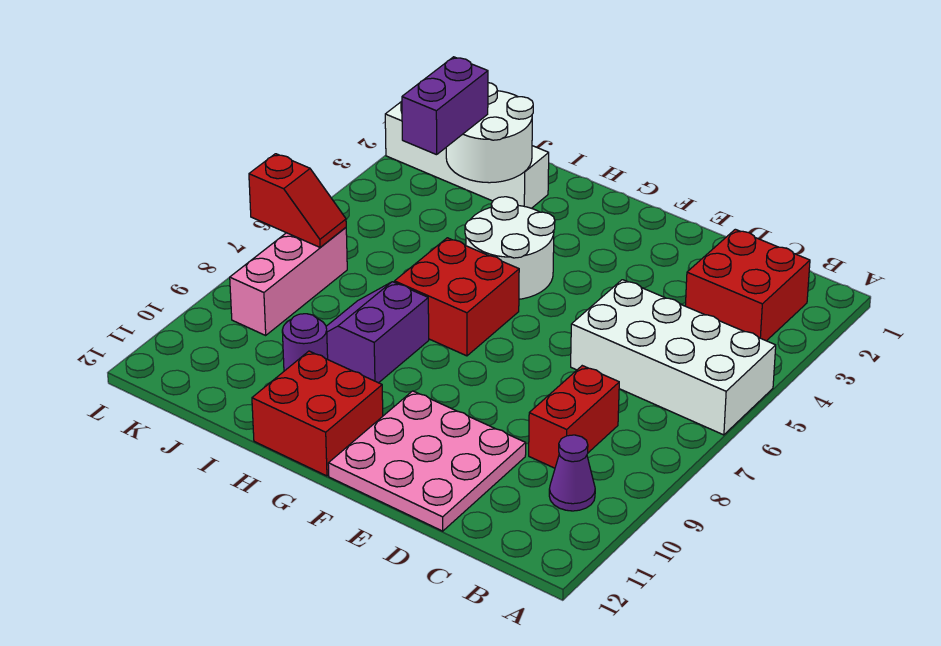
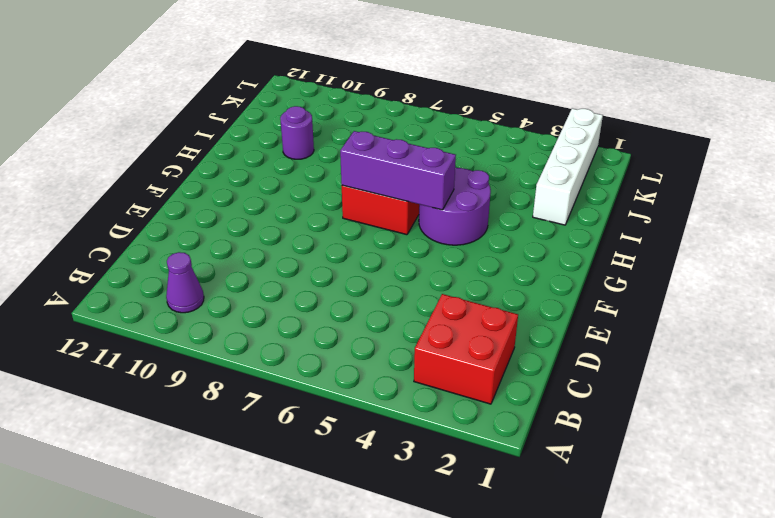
purple round brick G4:H5 level 1 -> white round brick G4:H5 level 1
purple brick G5:G7 level 2 -> none
none -> white brick A5:D6 level 1
none -> red brick C8:C9 level 1
none -> pink plate D10:F12 level 1

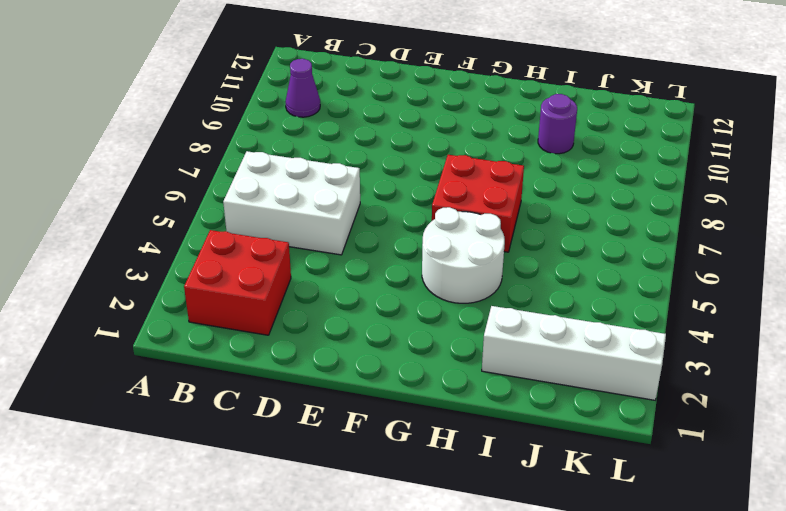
white brick B5:D6 level 1 -> white brick A5:D6 level 1
none -> red brick C8:C9 level 1
none -> pink plate D10:F12 level 1
none -> red brick G11:H12 level 1

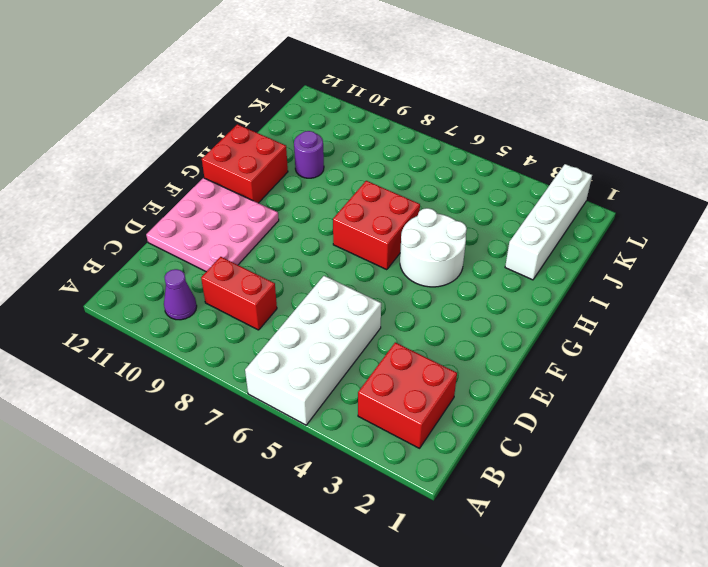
none -> purple slope H8:I9 level 1 top H
none -> pink brick K7:K9 level 1
none -> white round brick I2:J3 level 2

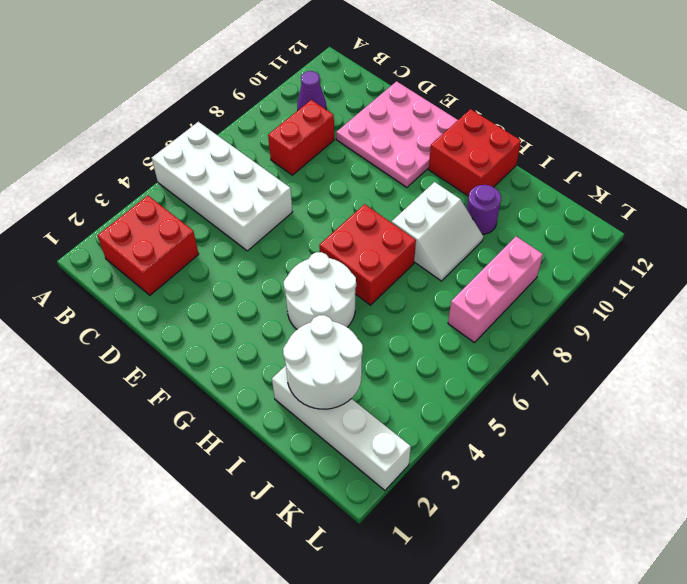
white slope H8:I9 level 1 top H -> purple slope H8:I9 level 1 top H
none -> red slope K7:L7 level 2 top L
none -> purple brick J3:J4 level 3

